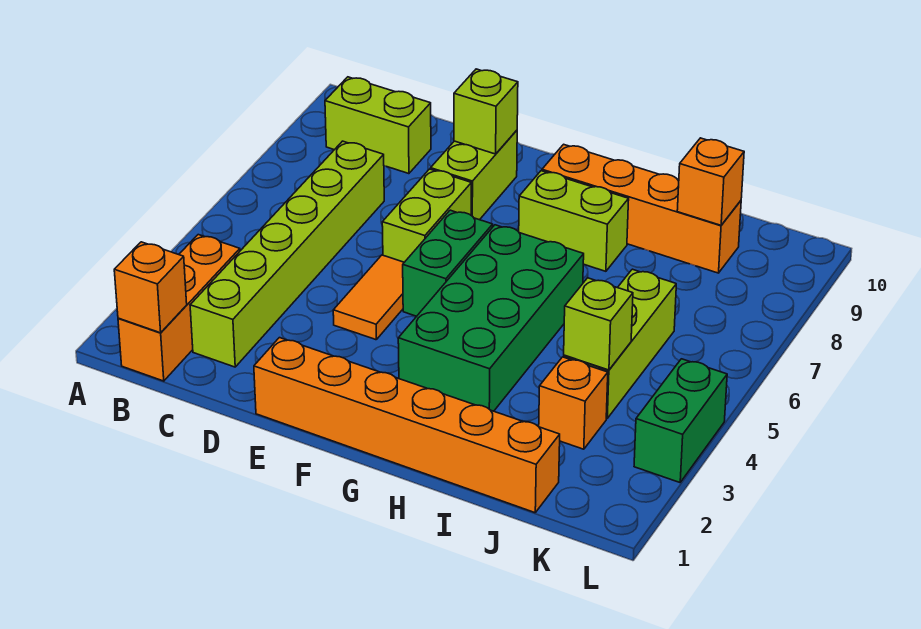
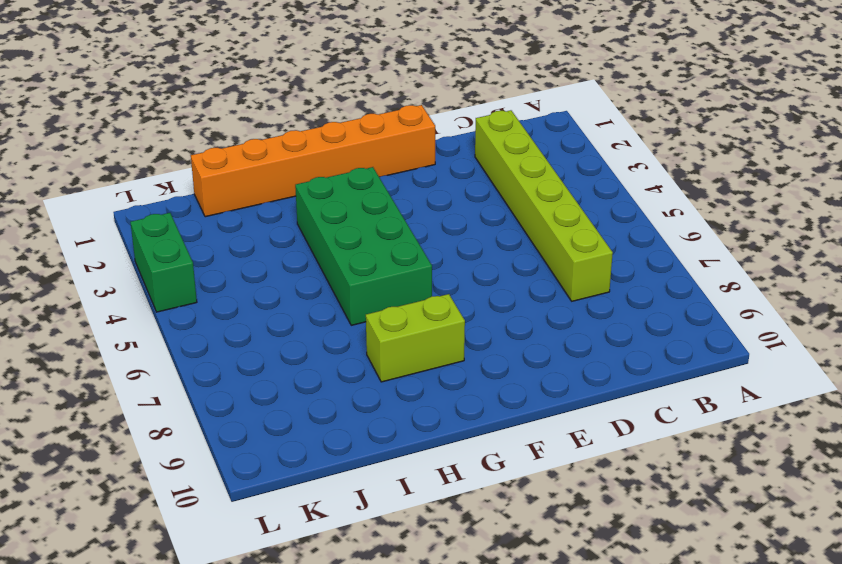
none -> orange brick B1:B3 level 1
none -> lime brick B9:C9 level 1
none -> orange tile E4:E5 level 1

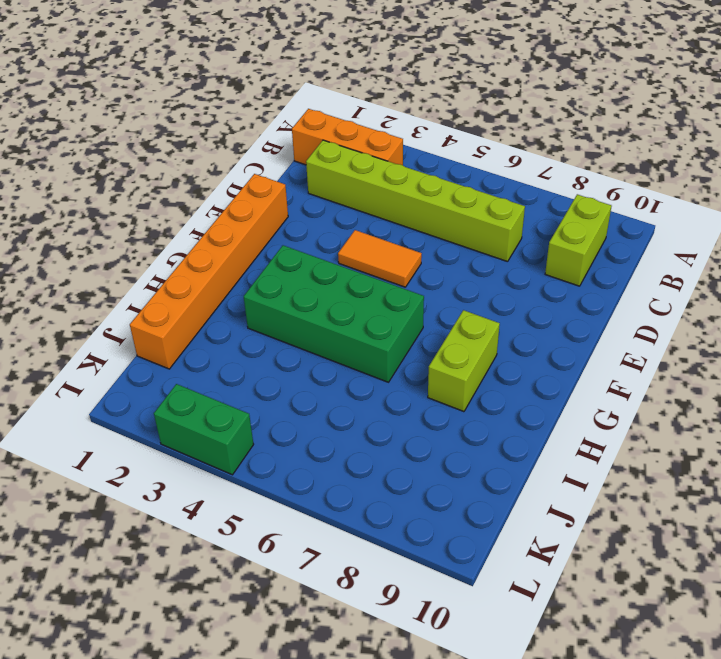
none -> lime brick E6:E7 level 1
none -> lime brick E8:E9 level 1
none -> green brick F5:F6 level 1

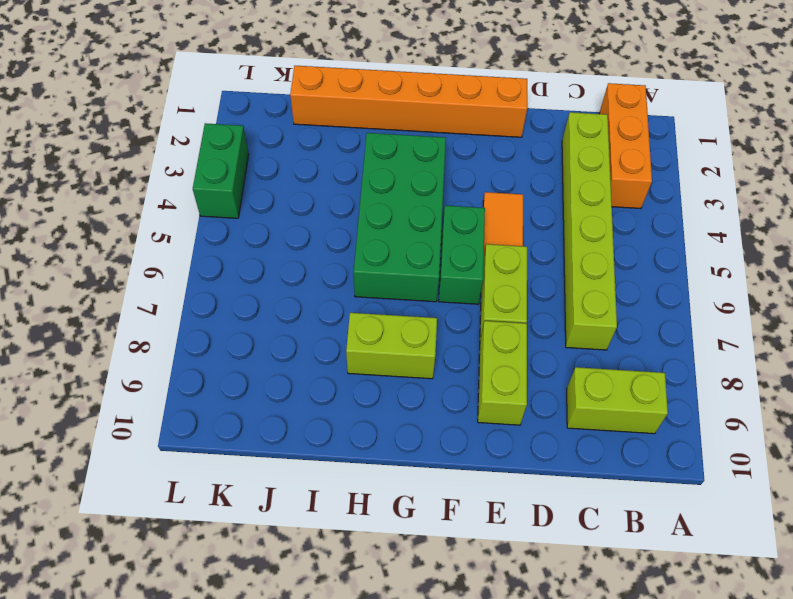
none -> orange brick G9:J9 level 1
none -> orange brick J3 level 1
none -> lime brick J4:J6 level 1

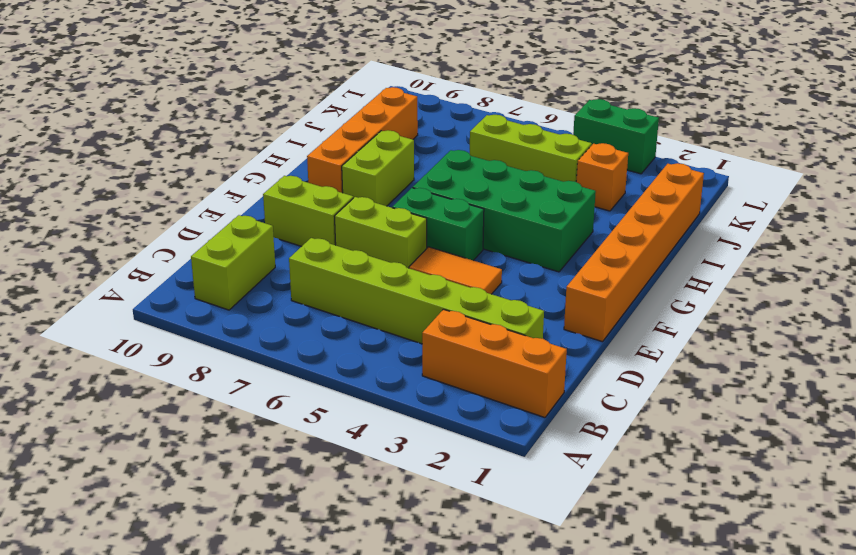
none -> orange brick B1 level 2
none -> lime brick E9 level 2
none -> lime brick J4 level 2

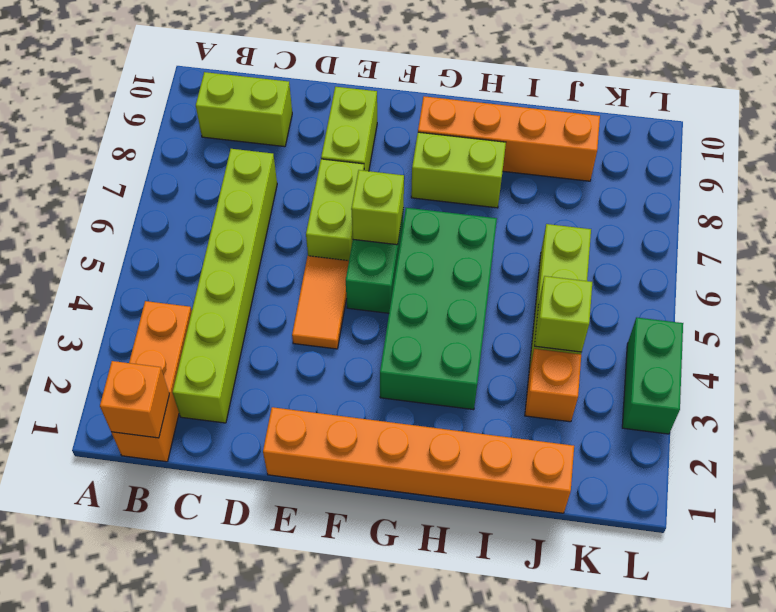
lime brick F6 level 2 -> lime brick E9 level 2
none -> orange brick J9 level 2

